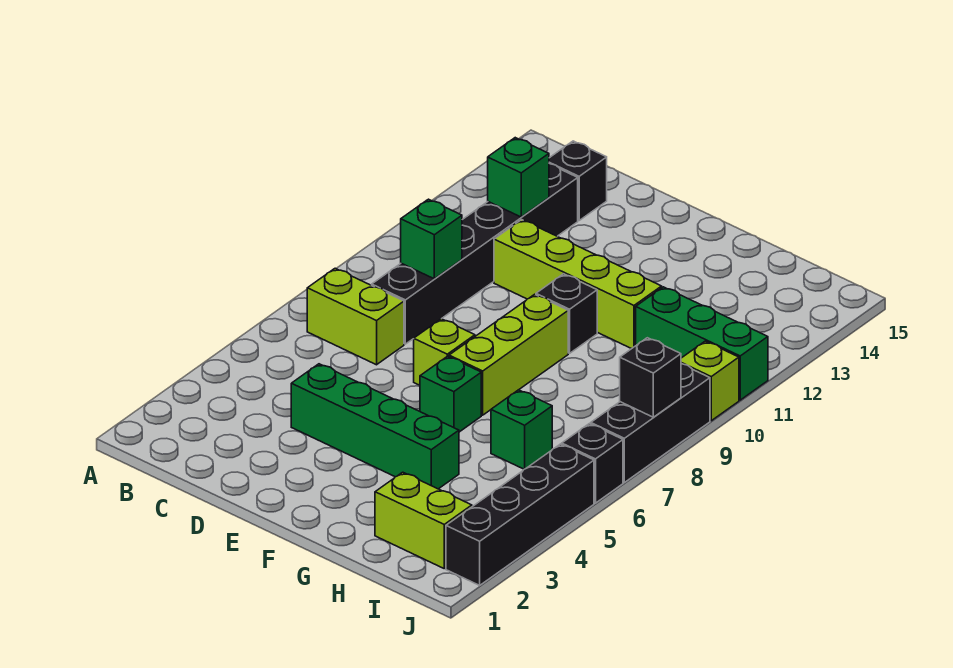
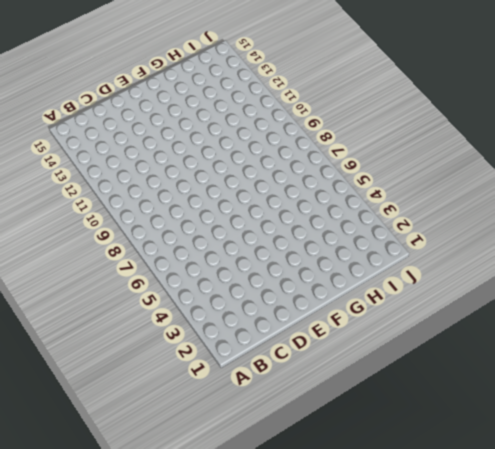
none -> lime brick B7:C7 level 1
none -> black brick C8:C13 level 1
none -> black brick C14 level 1

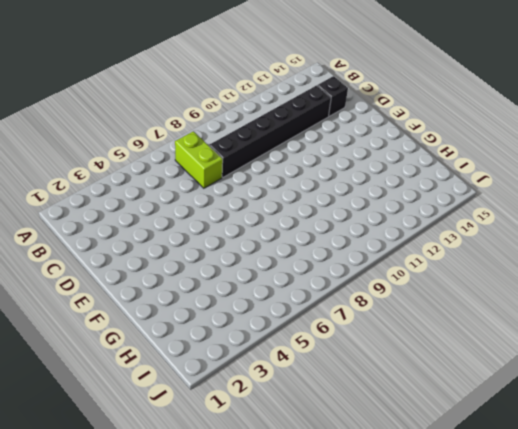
none -> green brick D4:G4 level 1
none -> lime brick D11:G11 level 1
none -> lime brick E7 level 1

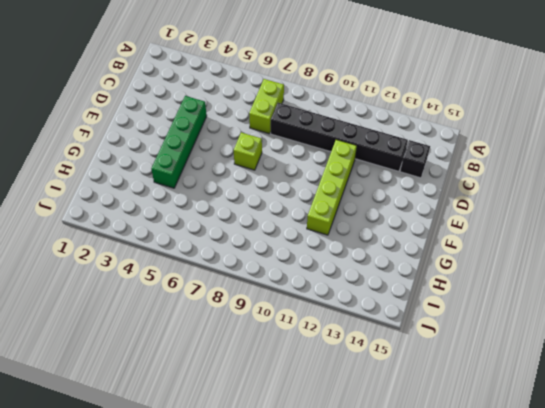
none -> green brick F6 level 1
none -> lime brick F7:F9 level 1
none -> black brick F10 level 1

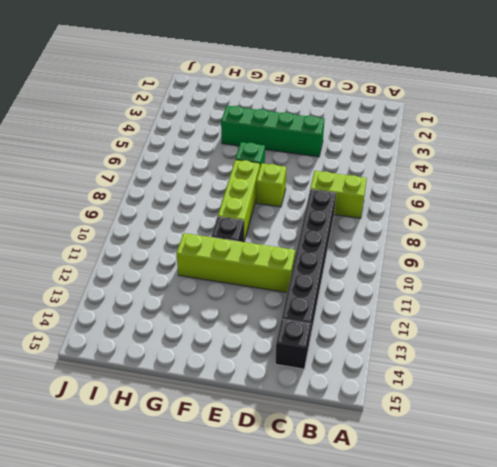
none -> lime brick H2:I2 level 1
none -> green brick H6 level 1
none -> green brick H11:J11 level 1

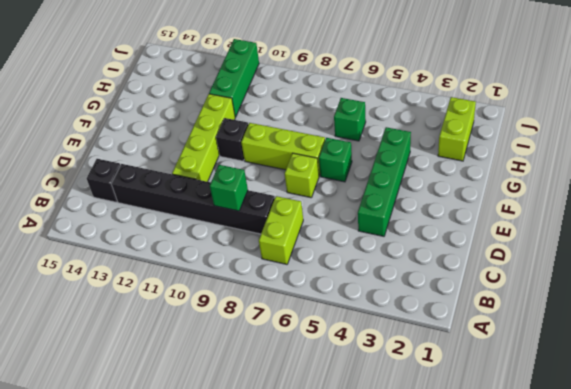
none -> black brick J2:J5 level 1
none -> black brick J6 level 1
none -> black brick J7:J9 level 1

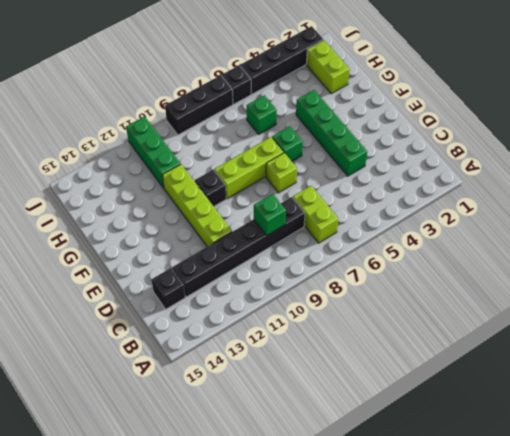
none -> lime brick J10 level 1
none -> green brick C12 level 2
none -> black brick J8 level 2

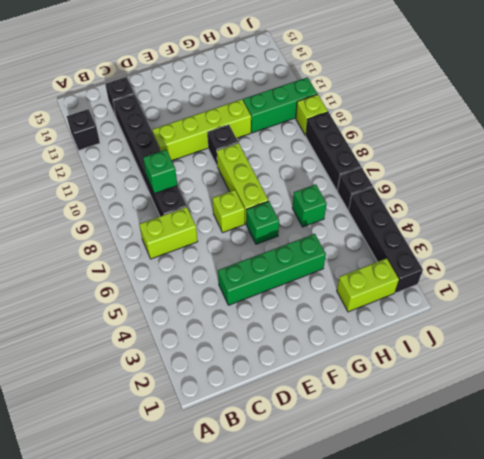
black brick A13 level 1 -> black brick J8 level 2
none -> green brick C12 level 2

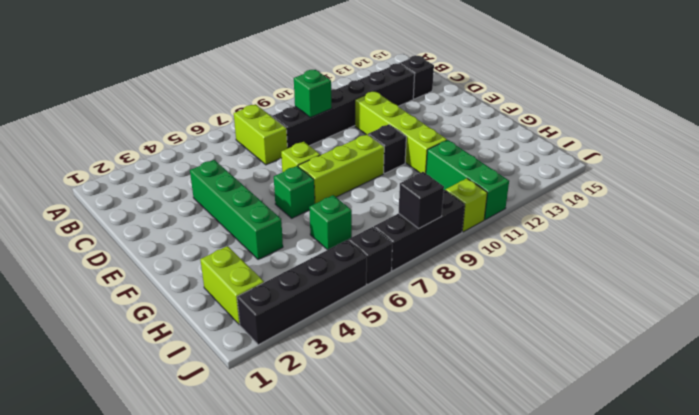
none -> green brick C12 level 2

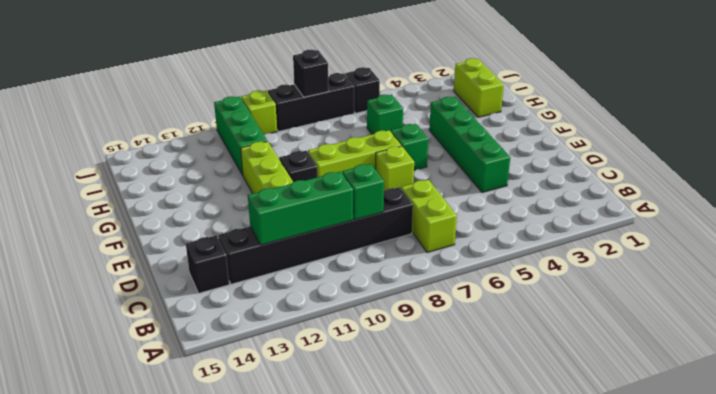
green brick C10:C12 level 2 -> green brick C12 level 2
none -> black brick J2:J5 level 1

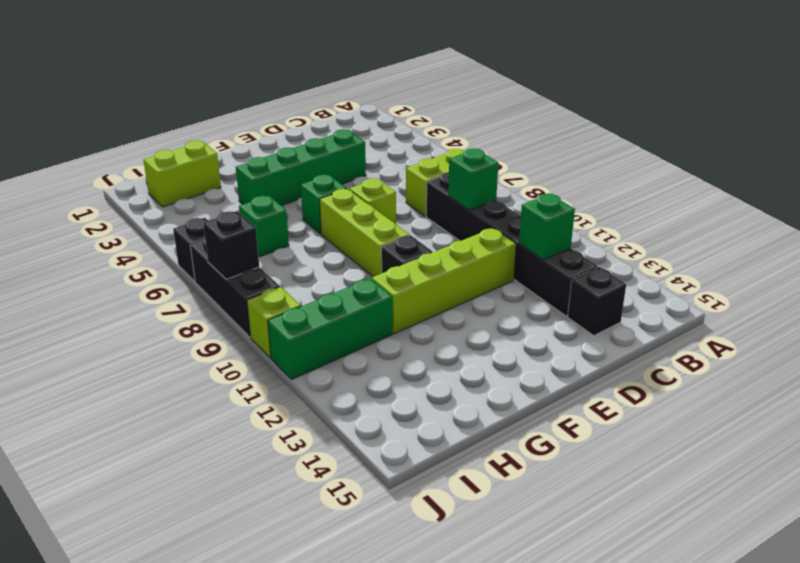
none -> black brick J2:J5 level 1

